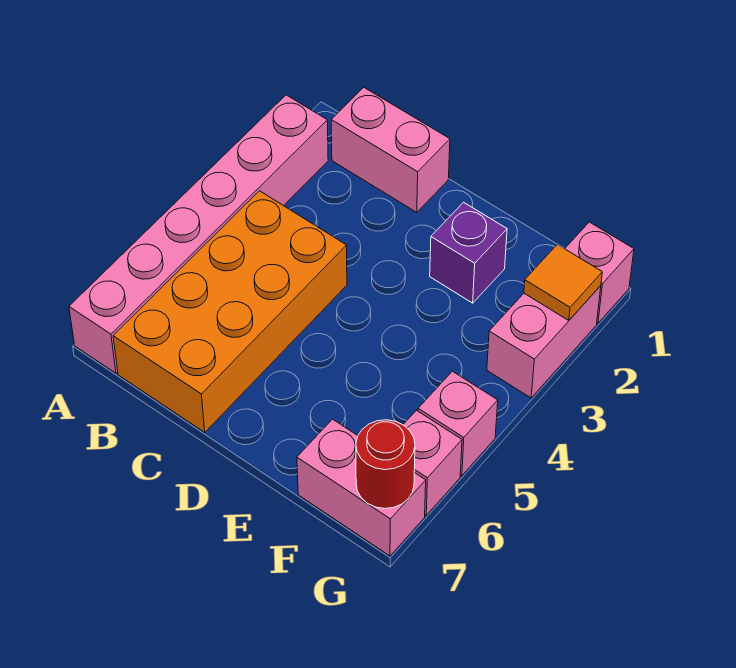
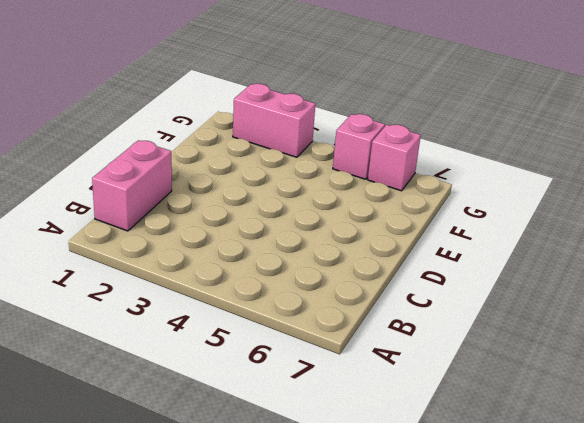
none -> pink brick A2:A7 level 1
none -> orange brick B4:C7 level 1

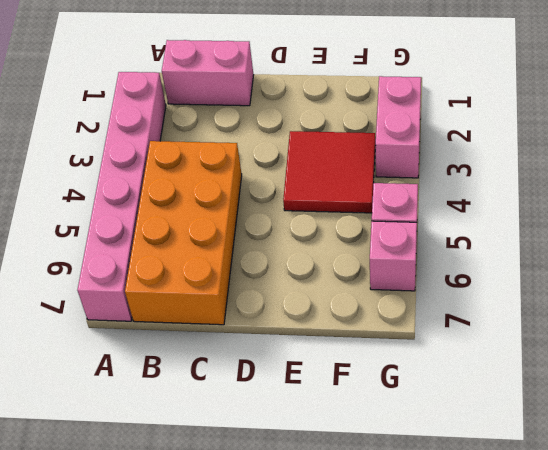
red tile E3:F4 level 1 -> none
none -> purple brick E2 level 1
none -> pink brick F7:G7 level 1

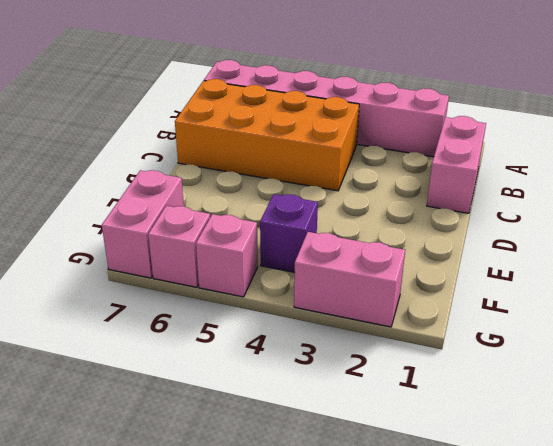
purple brick F4 level 1 -> purple brick E2 level 1
none -> pink brick G1 level 1
none -> orange tile G2 level 2

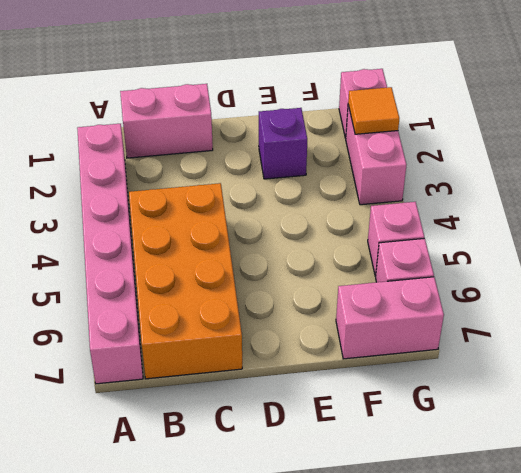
none -> red round brick G7 level 2

